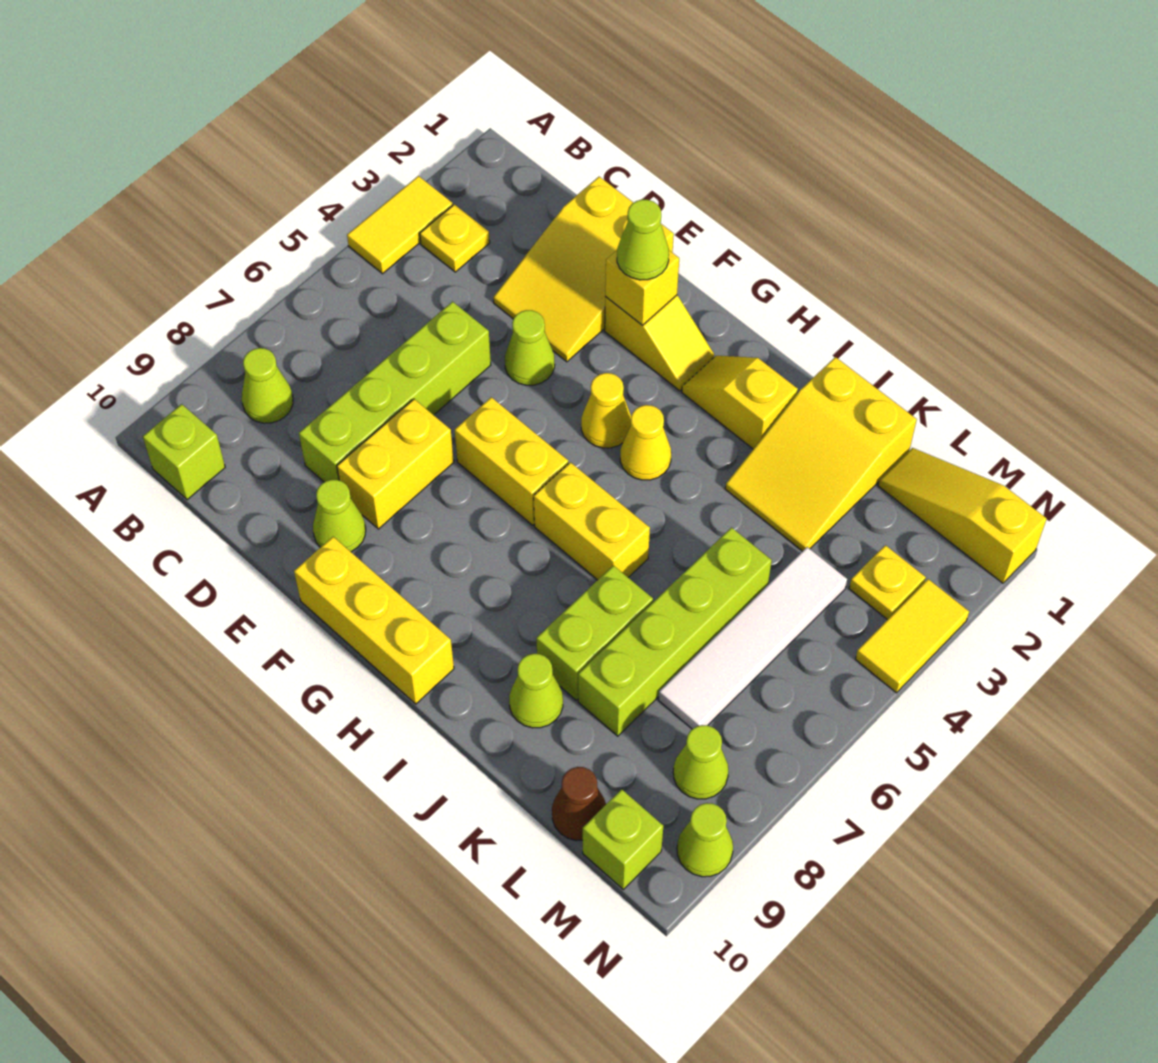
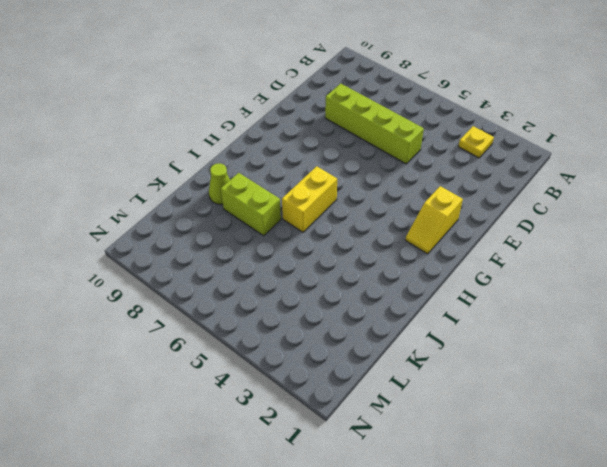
none -> yellow tile A3:A4 level 1
none -> lime cone B8 level 1
none -> lime brick B10 level 1
none -> yellow slope D1:E3 level 1 top 1

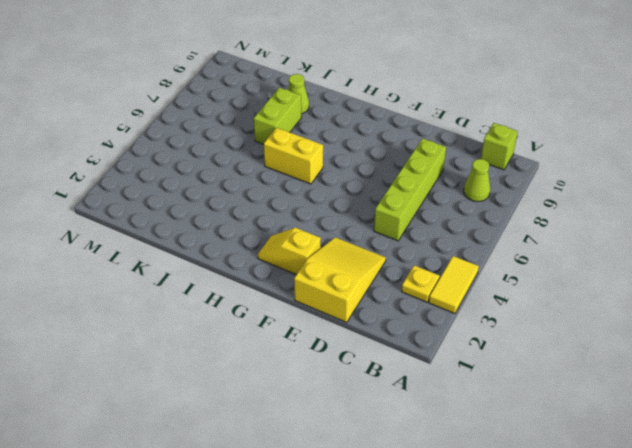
none -> lime cone E4 level 1
none -> yellow brick E7:E8 level 1
none -> lime cone E9 level 1
none -> yellow brick F6:G6 level 1

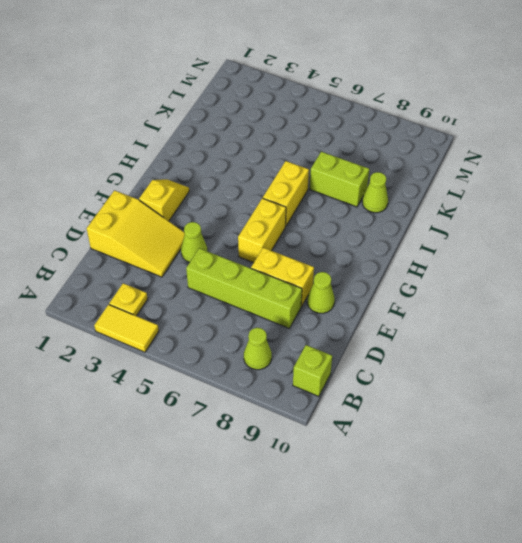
none -> yellow brick F10:H10 level 1
none -> yellow cone G4 level 1
none -> yellow slope H2:I2 level 1 top I
none -> yellow cone H4 level 1

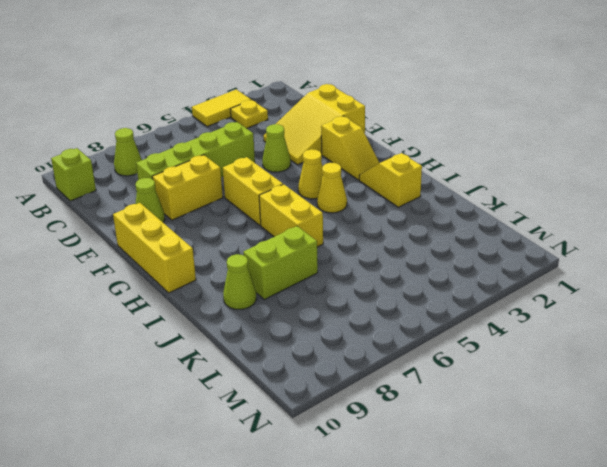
none -> yellow slope J1:K3 level 1 top 1
none -> lime brick K5:K8 level 1
none -> yellow slope L1:N1 level 1 top N
none -> white tile L4:L7 level 1

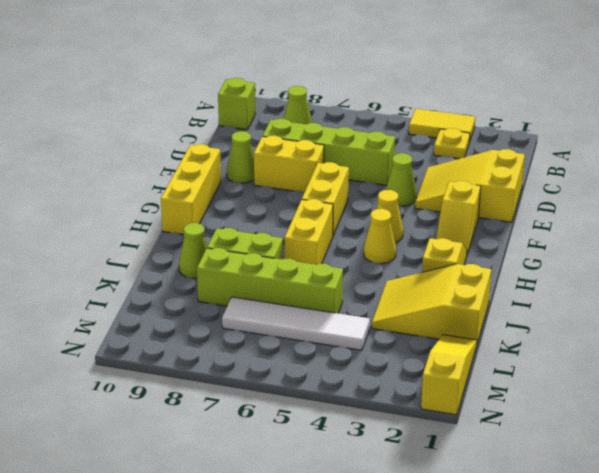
none -> brown cone L10 level 1
none -> yellow plate M3 level 1
none -> lime cone M8 level 1
none -> lime brick M10 level 1

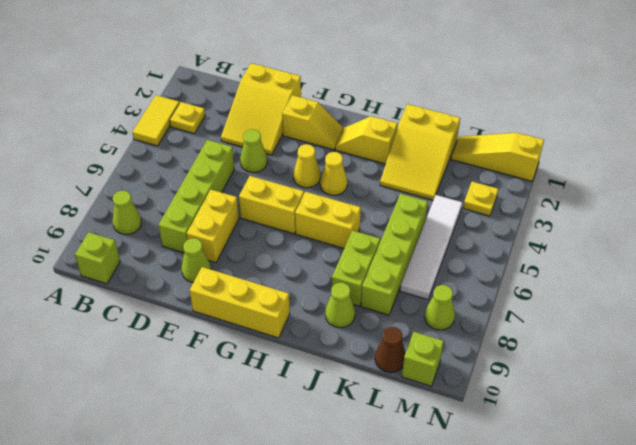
none -> yellow tile N3:N4 level 1
none -> lime cone N9 level 1
none -> yellow brick F2 level 2
none -> lime cone F2 level 3

